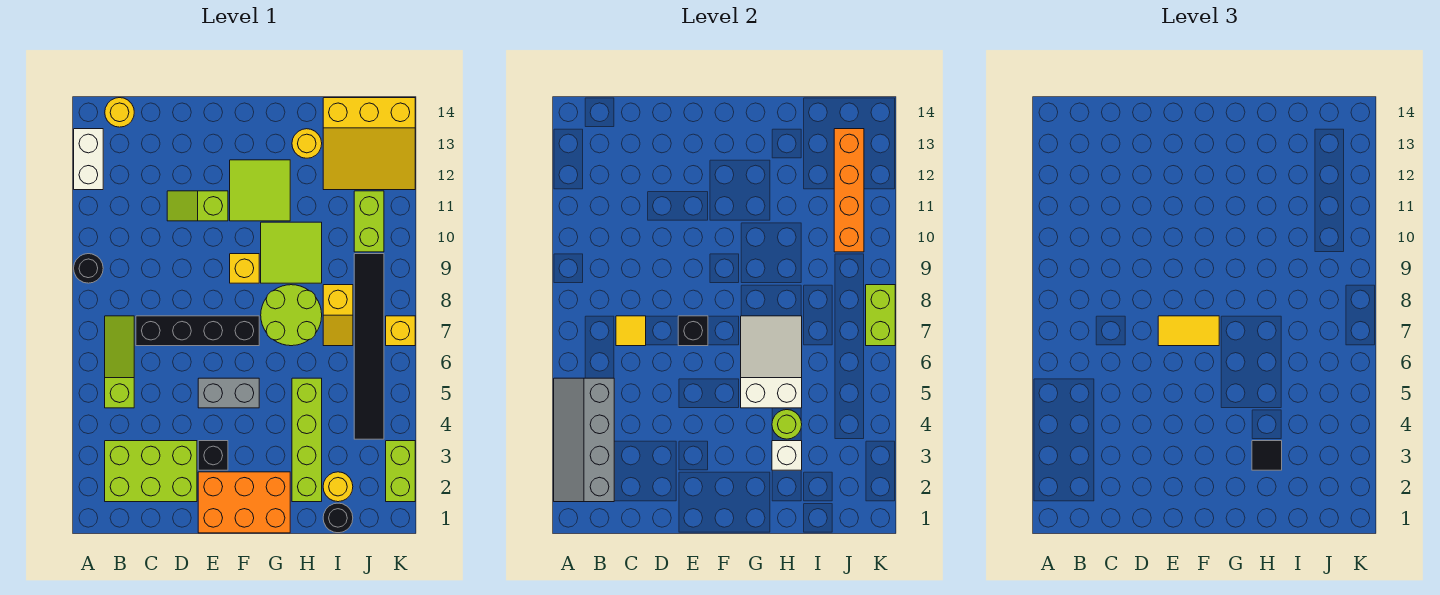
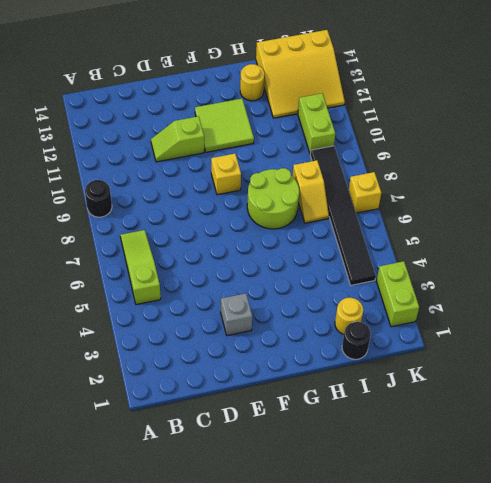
grey brick E3 level 1 -> black brick E3 level 1
none -> white brick A12:A13 level 1
none -> lime brick B2:D3 level 1
none -> yellow round brick B14 level 1
none -> black brick C7:F7 level 1

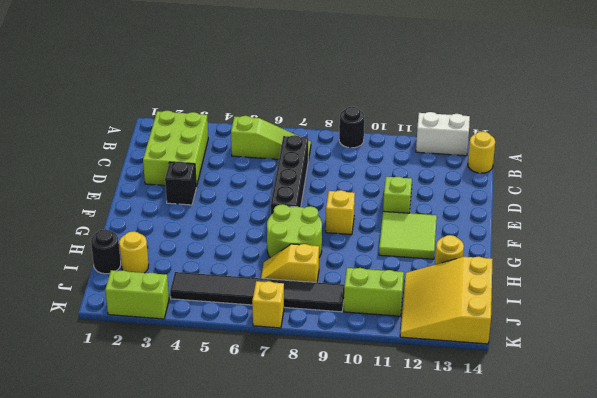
none -> orange brick E1:G2 level 1
none -> grey brick E5:F5 level 1
none -> lime tile G9:H10 level 1
none -> lime brick H2:H5 level 1

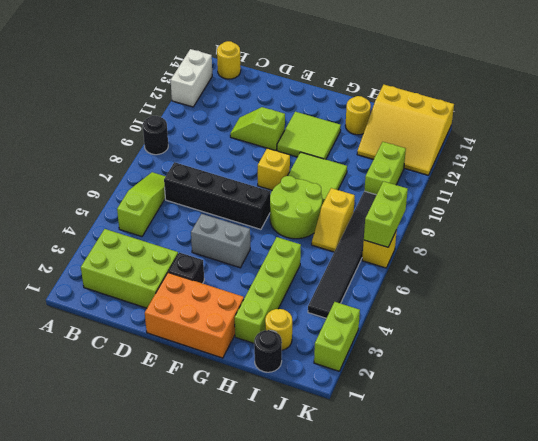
none -> grey slope A2:B5 level 2 top B
none -> yellow tile C7 level 2
none -> black brick E7 level 2
none -> white slope G5:H7 level 2 top 5

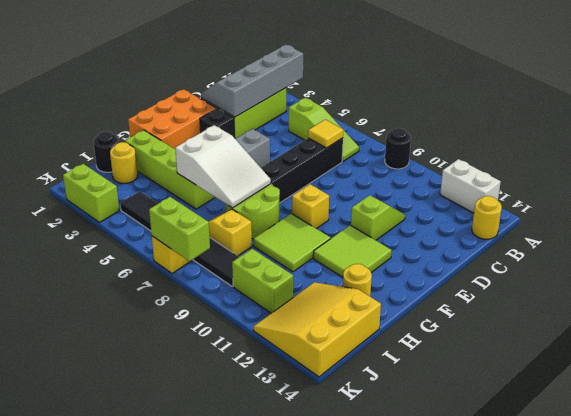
grey slope A2:D3 level 2 top 3 -> grey slope A2:B5 level 2 top B
none -> black brick E7 level 2
none -> white brick H3 level 2
none -> lime round brick H4 level 2
none -> orange brick J10:J13 level 2

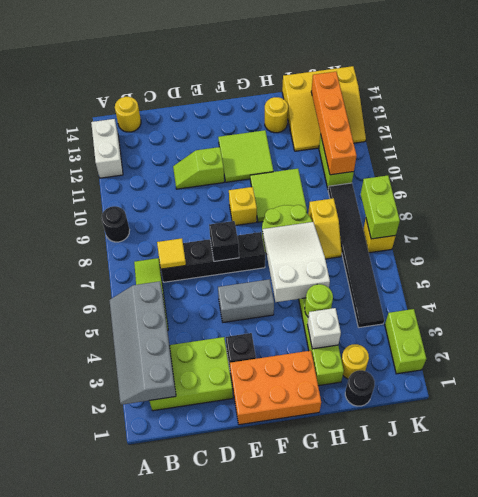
none -> yellow tile E7:F7 level 3
none -> black tile H3 level 3

